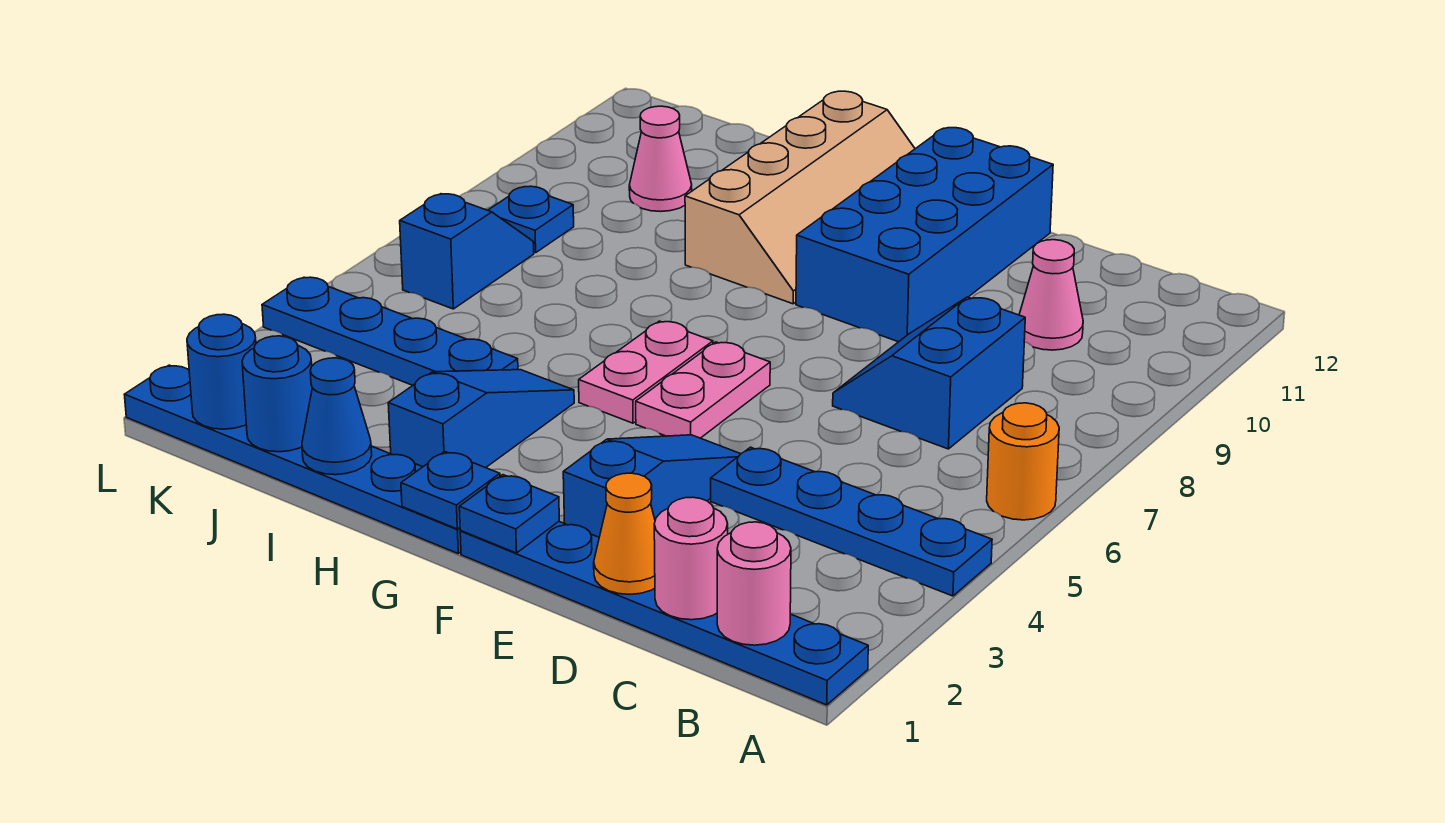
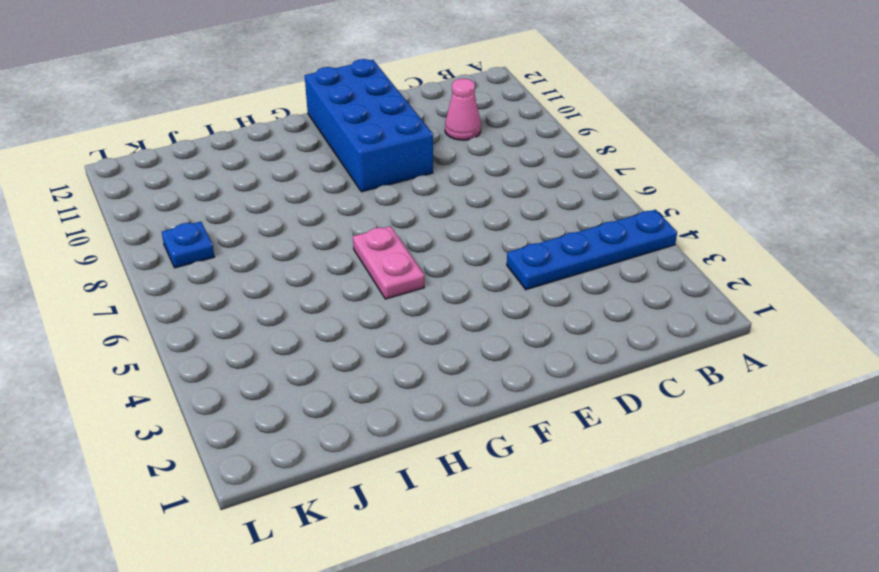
none -> blue plate A1:F1 level 1
none -> orange round brick A6 level 1
none -> blue slope C7:D8 level 1 top C

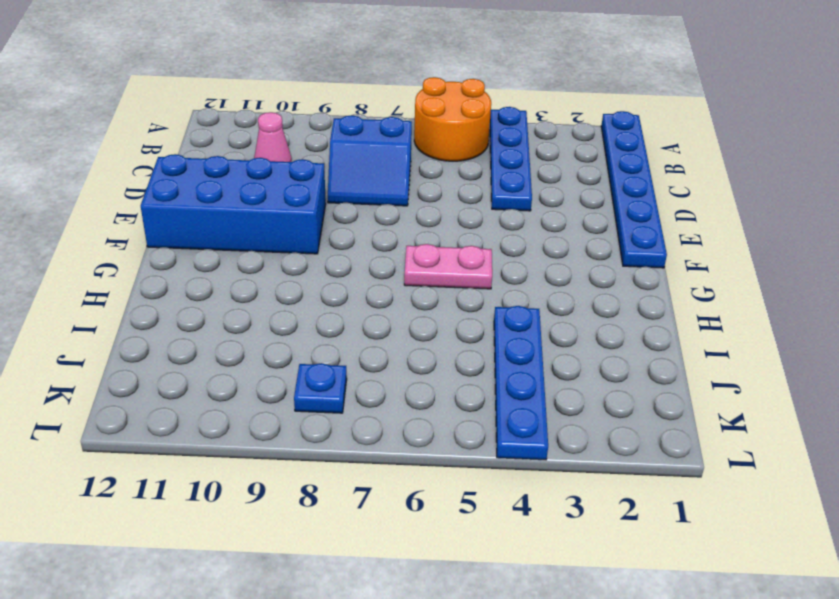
orange round brick A5:B6 level 1 -> orange round brick A6 level 1
none -> blue slope E2:E4 level 1 top 2
none -> pink plate F5:F6 level 1
none -> blue plate G1:L1 level 1

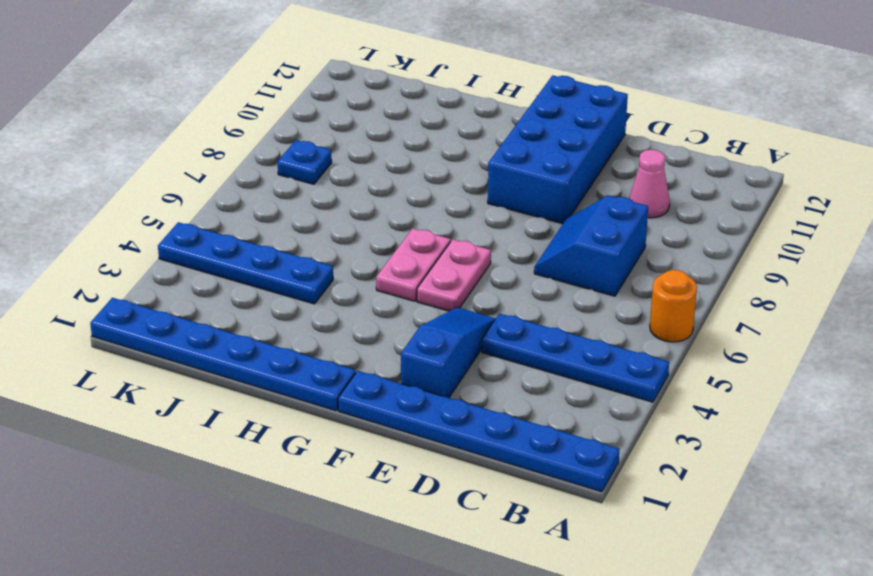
none -> tan slope G9:H12 level 1 top H
none -> blue slope H2:H4 level 1 top 2
none -> pink cone J10 level 1

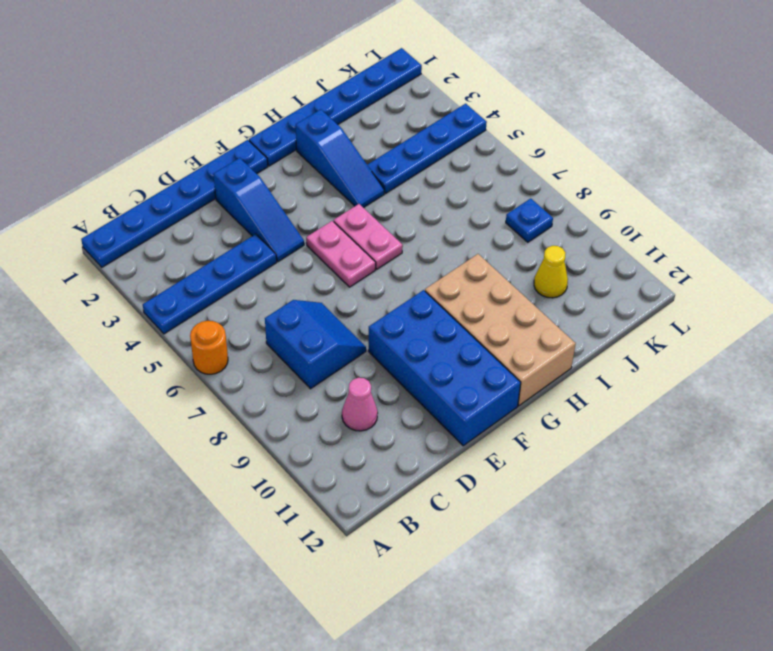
tan brick G9:H12 level 1 -> tan slope G9:H12 level 1 top H
yellow cone J10 level 1 -> pink cone J10 level 1
none -> blue slope K6:K7 level 1 top 6
none -> pink round brick B1 level 2
none -> pink round brick C1 level 2

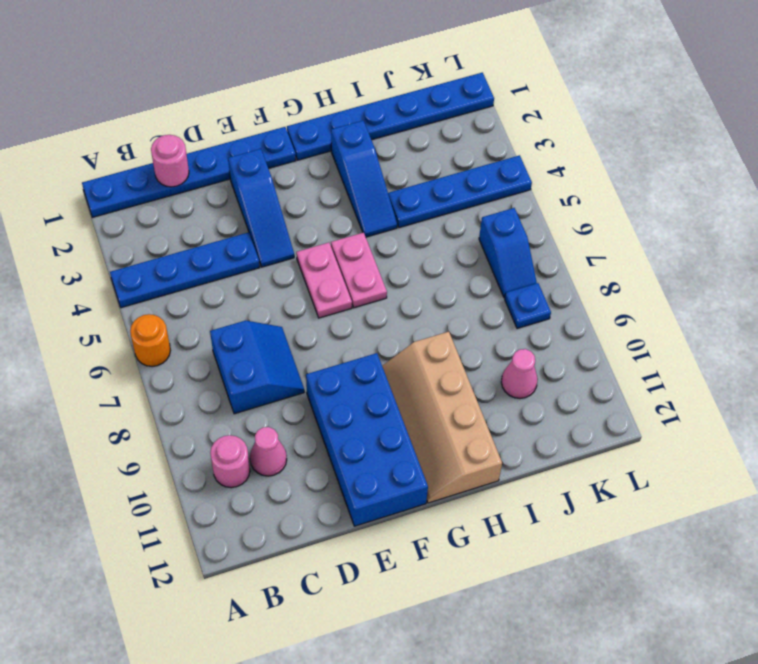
pink round brick B10 level 1 -> pink round brick B1 level 2
none -> orange cone D1 level 2
none -> blue plate F1 level 2
none -> blue plate G1 level 2

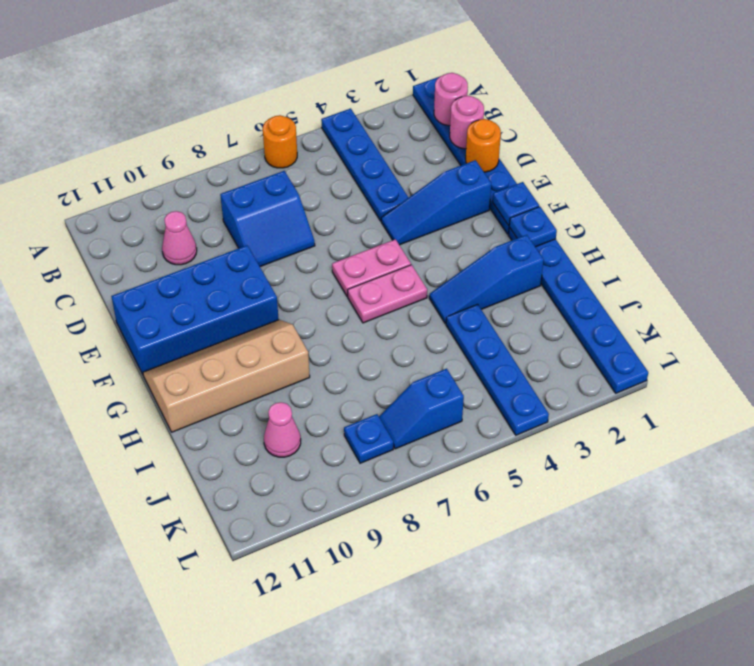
orange round brick D1 level 2 -> orange cone D1 level 2
none -> blue cone I1 level 2
none -> blue round brick J1 level 2
none -> blue round brick K1 level 2

